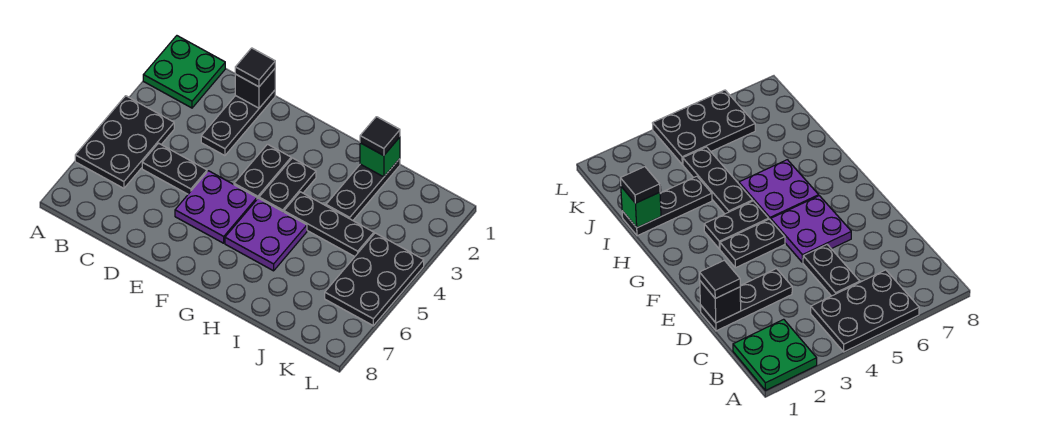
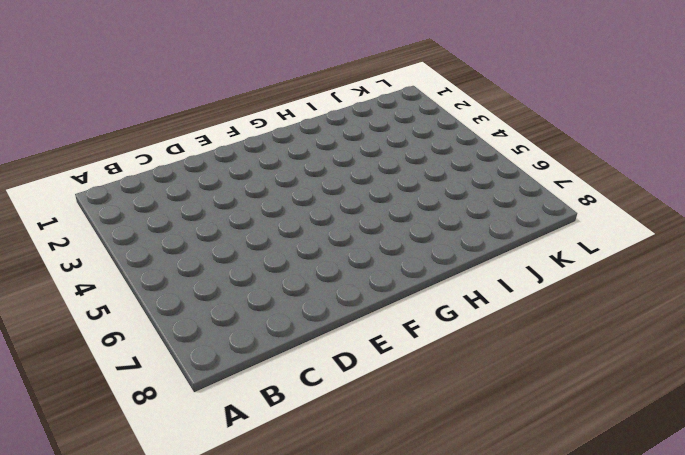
none -> green plate A1:B2 level 1
none -> black plate A4:B6 level 1
none -> black plate C5:D5 level 1

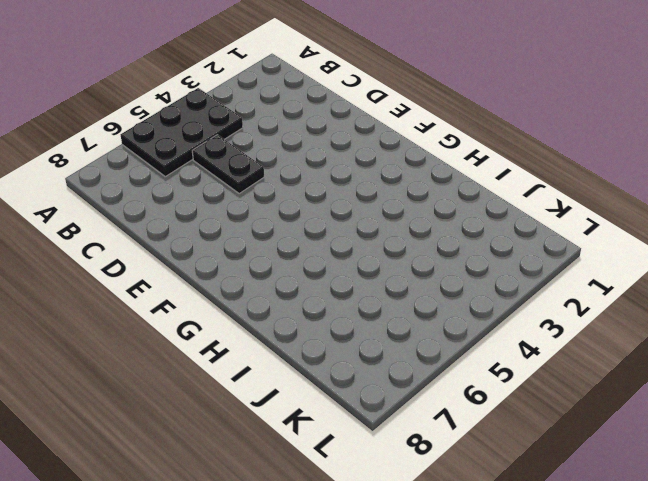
none -> green plate A1:B2 level 1
none -> black plate D1:D3 level 1
none -> purple plate E5:F6 level 1

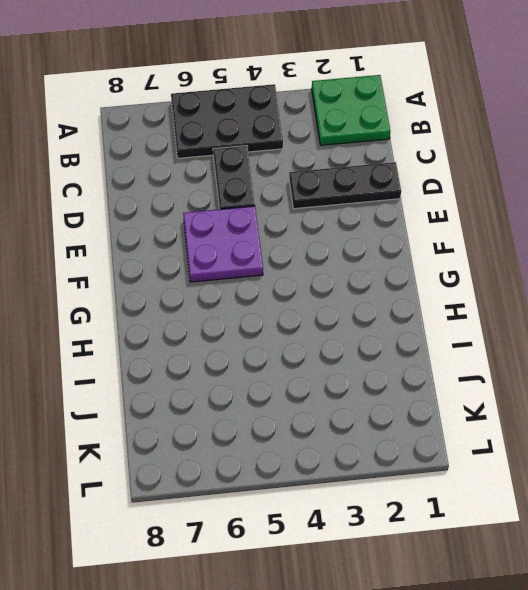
none -> black plate F3:F4 level 1
none -> black plate G3:G4 level 1
none -> purple plate G5:H6 level 1

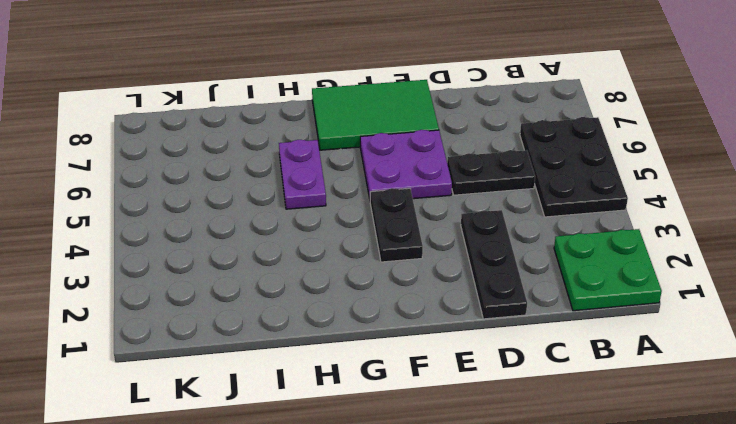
green tile E7:G8 level 1 -> none
purple plate H5:H6 level 1 -> purple plate G5:H6 level 1
none -> black plate G3:G4 level 1
none -> black plate H4:J4 level 1
none -> black plate I1:I3 level 1

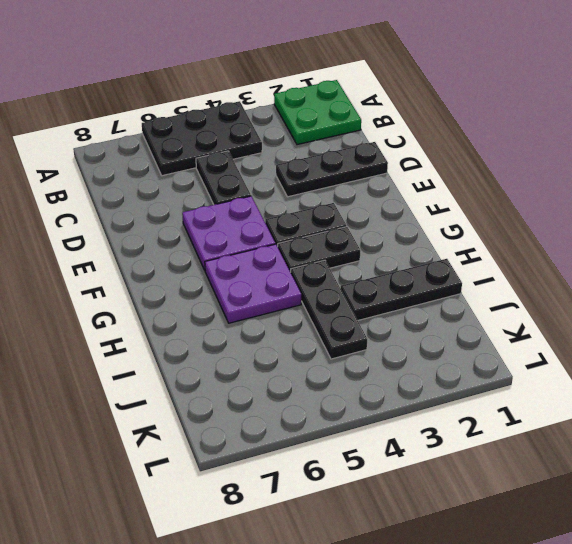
none -> black plate K4:L6 level 1
none -> black brick D1 level 2
none -> green brick I1 level 2

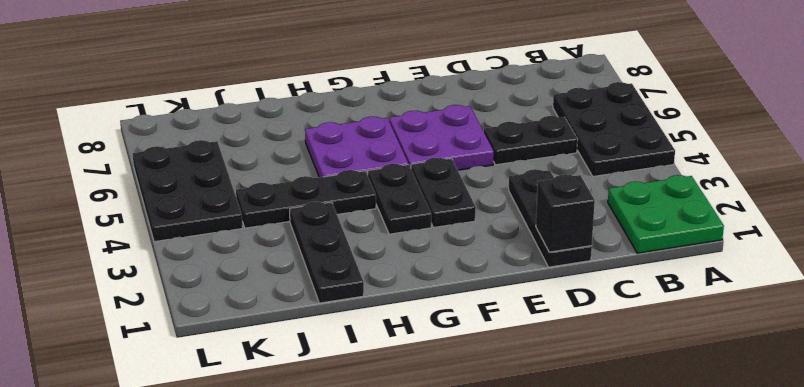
none -> green brick I1 level 2
none -> black tile D1 level 3
none -> black tile I1 level 3

